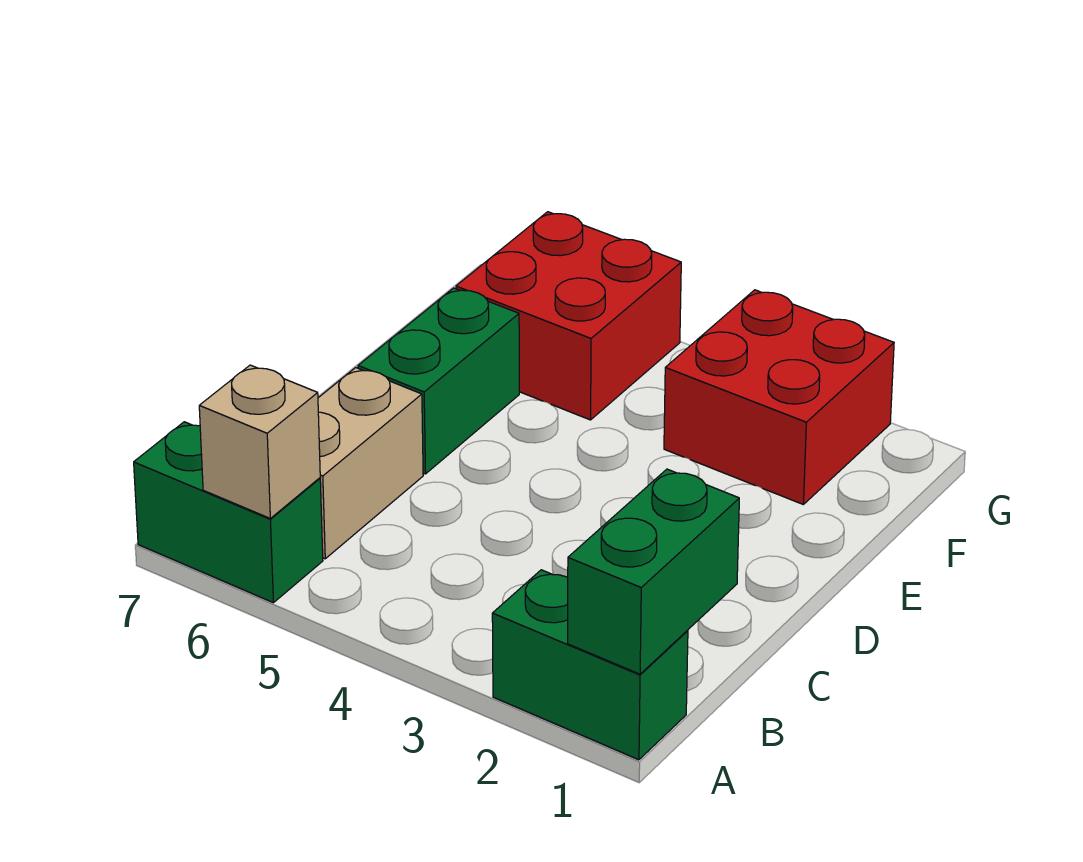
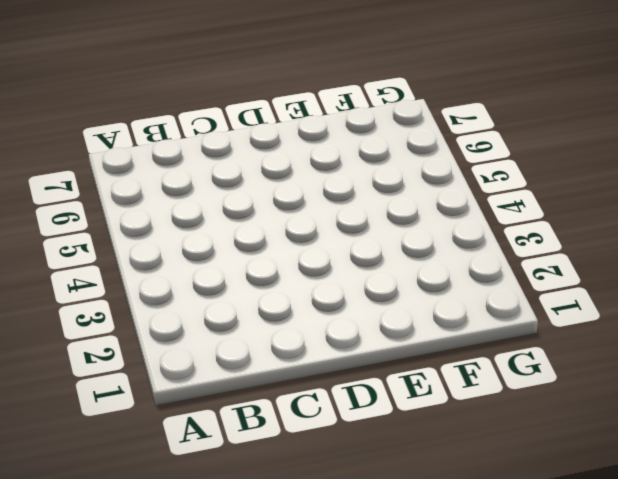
none -> green brick A1:A2 level 1
none -> green brick A6:A7 level 1

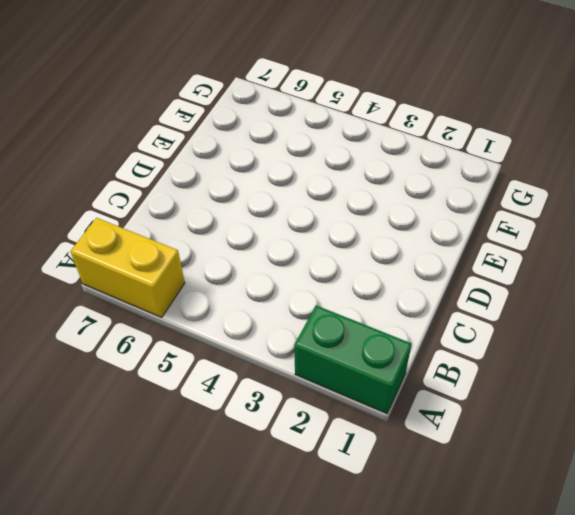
yellow brick A6:A7 level 1 -> green brick A6:A7 level 1
none -> tan brick B6:C6 level 1
none -> green brick D6:E6 level 1

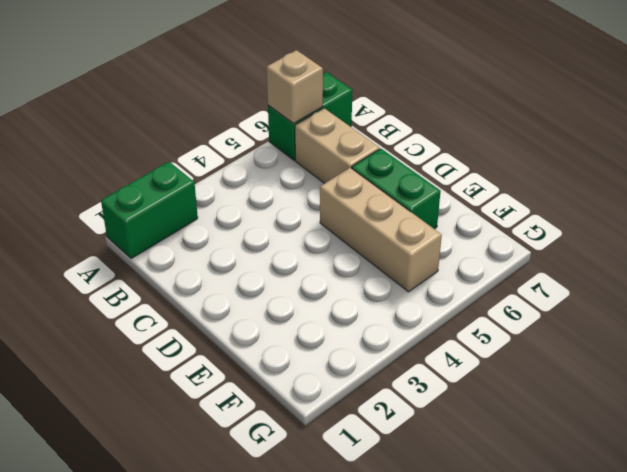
tan brick D5:F5 level 1 -> red brick F5:G6 level 1
none -> red brick F2:G3 level 1
none -> green brick A1:B1 level 2

